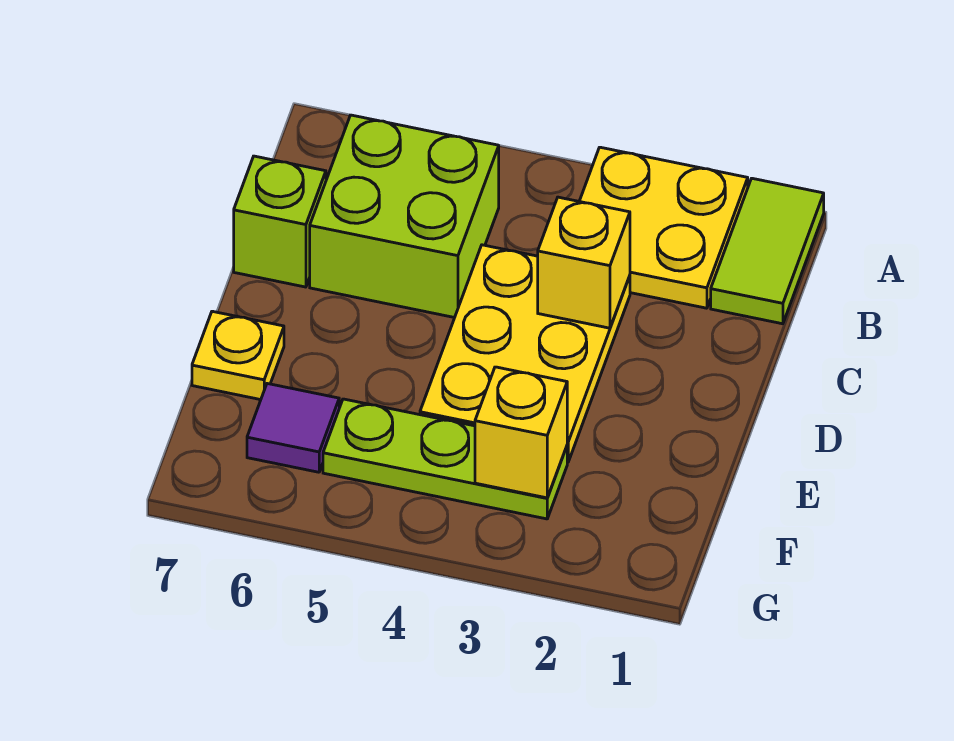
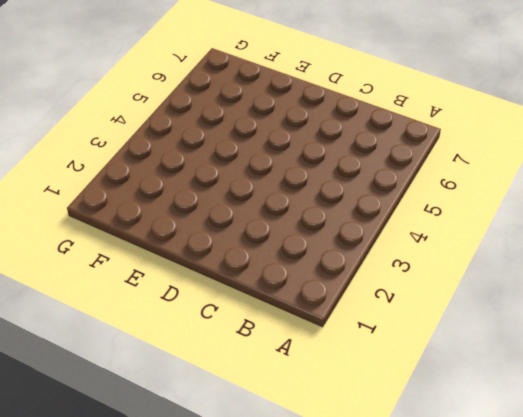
none -> lime tile A1:B1 level 1
none -> yellow plate A2:B3 level 1

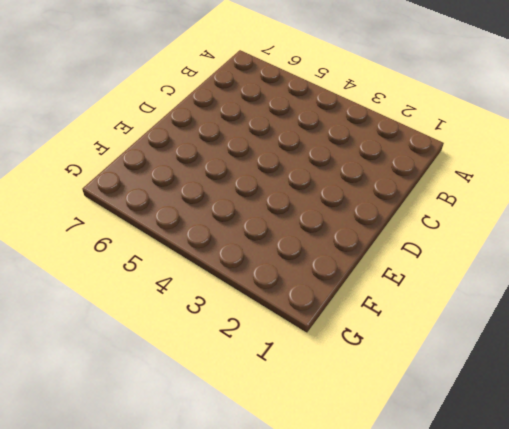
none -> lime tile A1:B1 level 1
none -> yellow plate A2:B3 level 1

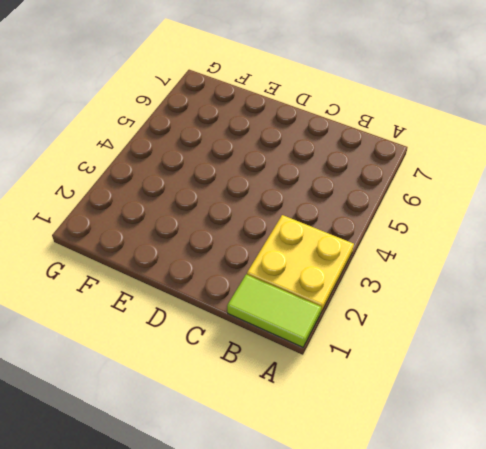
none -> lime brick B5:C6 level 1
none -> yellow plate C3:E4 level 1

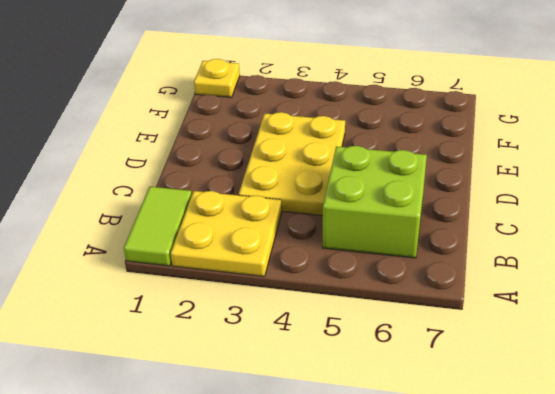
yellow plate G1 level 1 -> yellow plate E7 level 1
none -> lime brick C7 level 1
none -> lime plate F3:F5 level 1

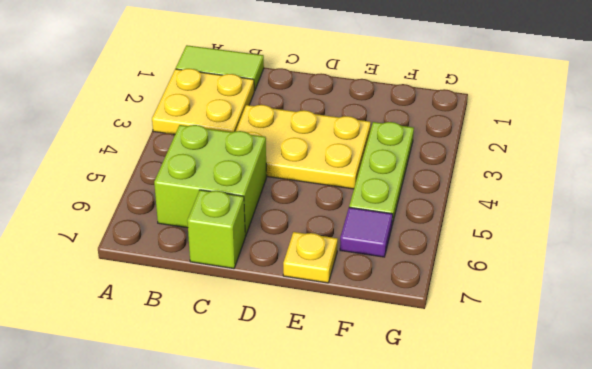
none -> yellow brick C3 level 2
none -> yellow brick F3 level 2

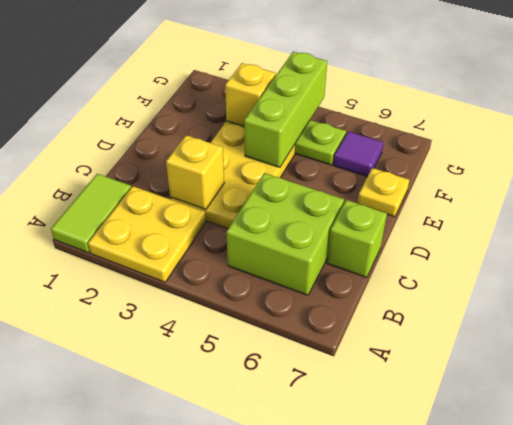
lime brick E4:G4 level 2 -> none

